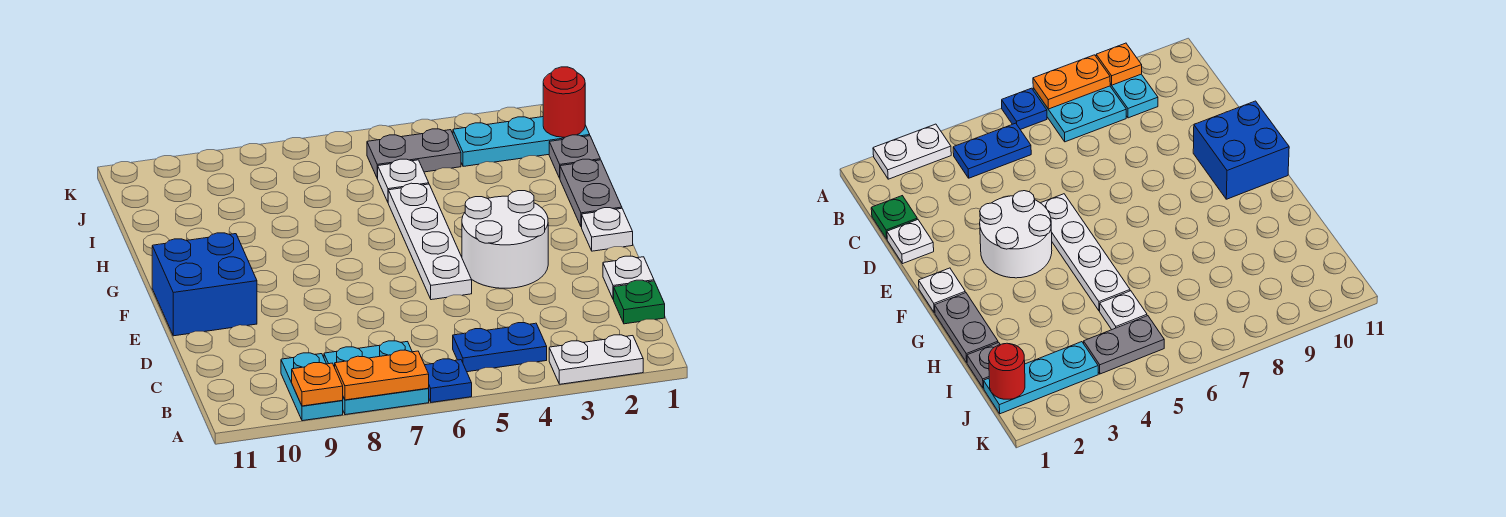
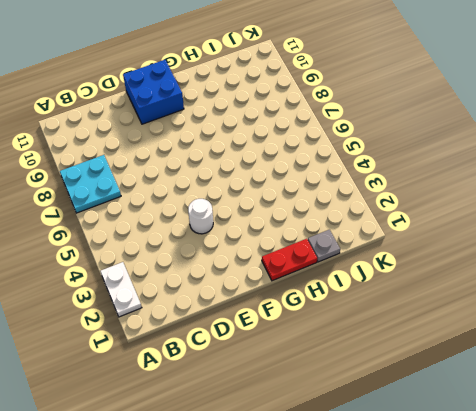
white round brick E4 level 1 -> white round brick E3:F4 level 1
red plate G1:H1 level 1 -> grey plate G1:H1 level 1
none -> blue plate A6 level 1
none -> cyan plate A9:B9 level 1
none -> blue plate B4:B5 level 1

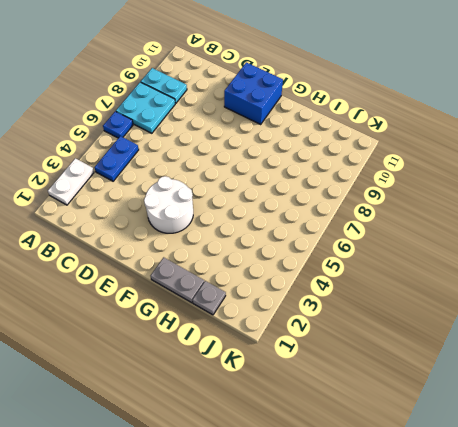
none -> green plate C1 level 1
none -> white plate D1 level 1
none -> white plate E5:H5 level 1

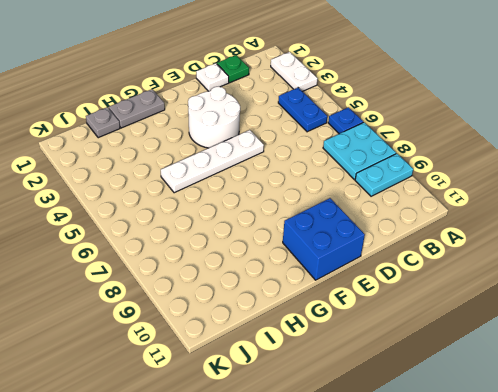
none -> white plate F1 level 1
none -> white plate I5 level 1
none -> cyan plate J1:J3 level 1

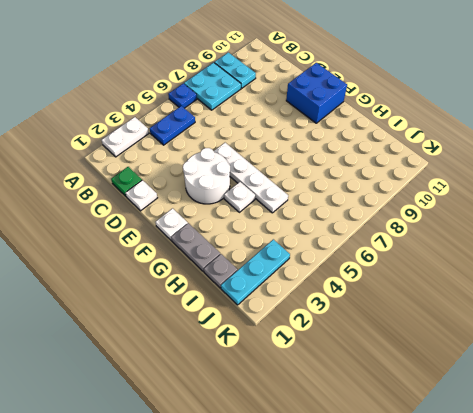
white plate G4 level 1 -> white plate I5 level 1
none -> grey plate J4:J5 level 1
none -> orange plate A7:A8 level 2
none -> orange plate A9 level 2

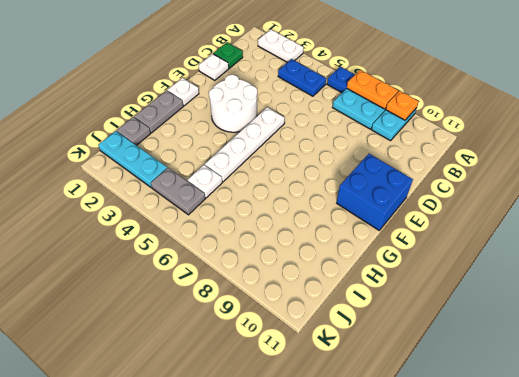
none -> red round brick J1 level 2

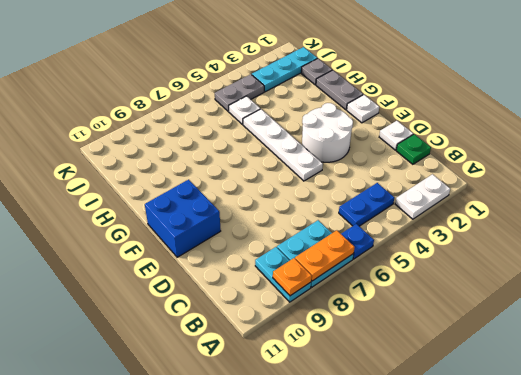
none -> red round brick J1 level 2

